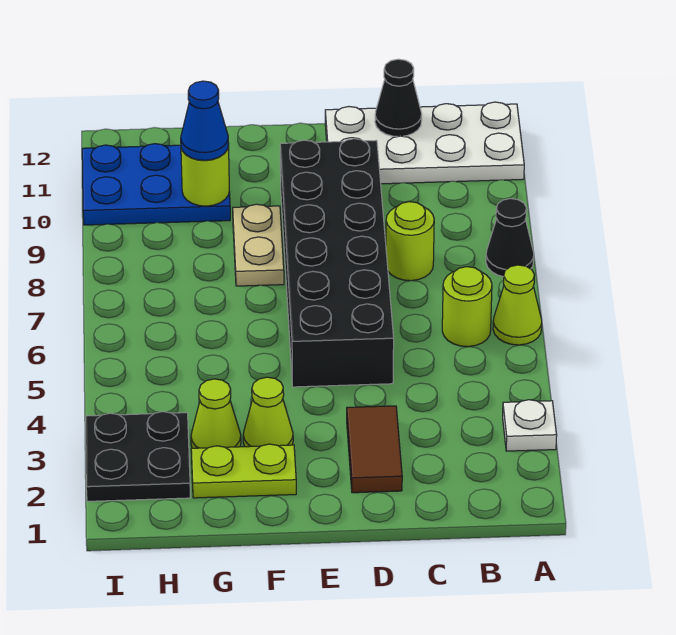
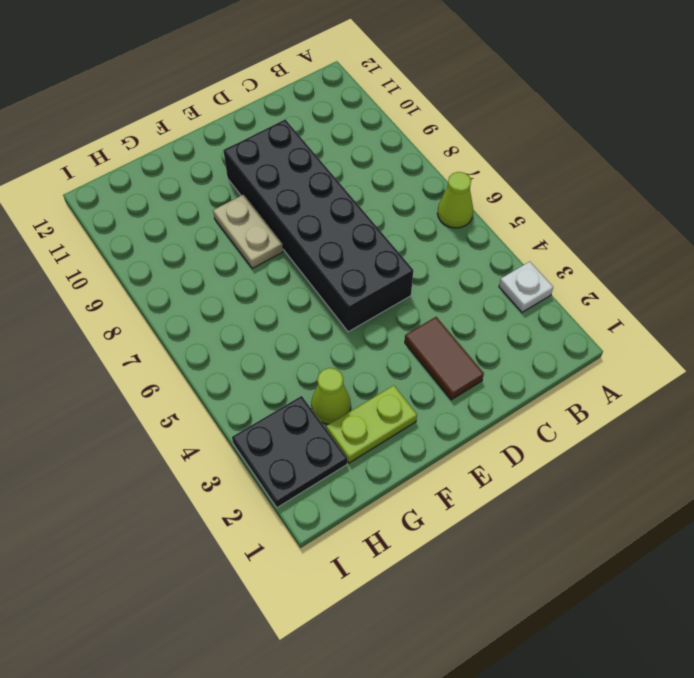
none -> black cone A8 level 1
none -> white plate A11:D12 level 1
none -> lime round brick B6 level 1

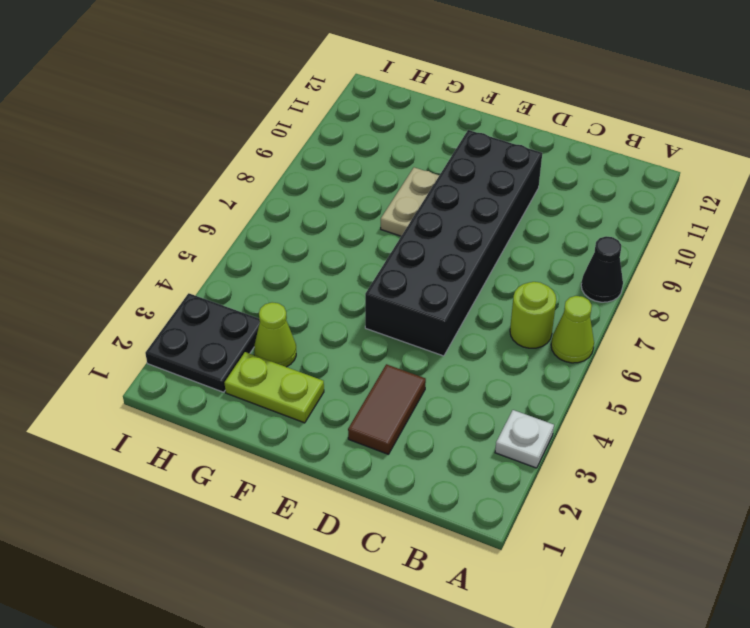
none -> white plate A11:D12 level 1
none -> lime round brick C8 level 1
none -> lime cone F3 level 1

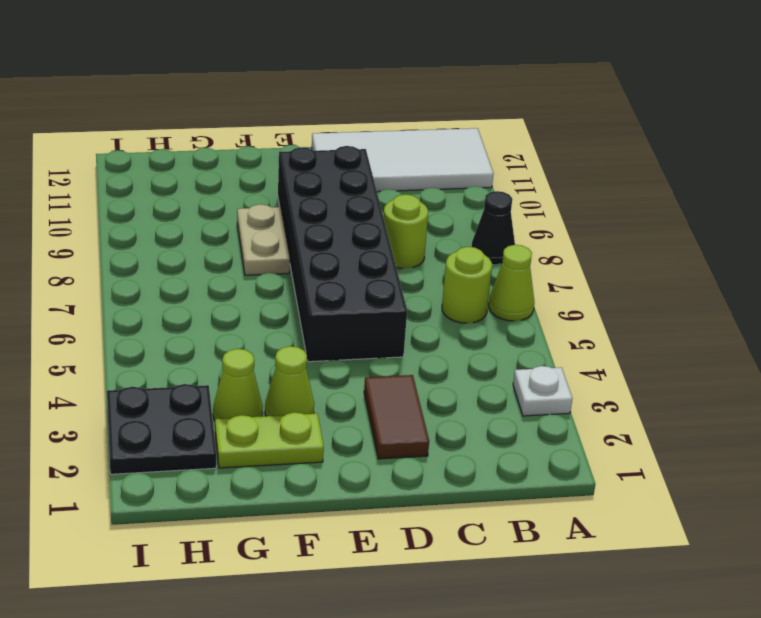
white tile A11:D12 level 1 -> white plate A11:D12 level 1
none -> blue plate G10:I11 level 1
none -> black cone C12 level 2
none -> lime round brick G10 level 2

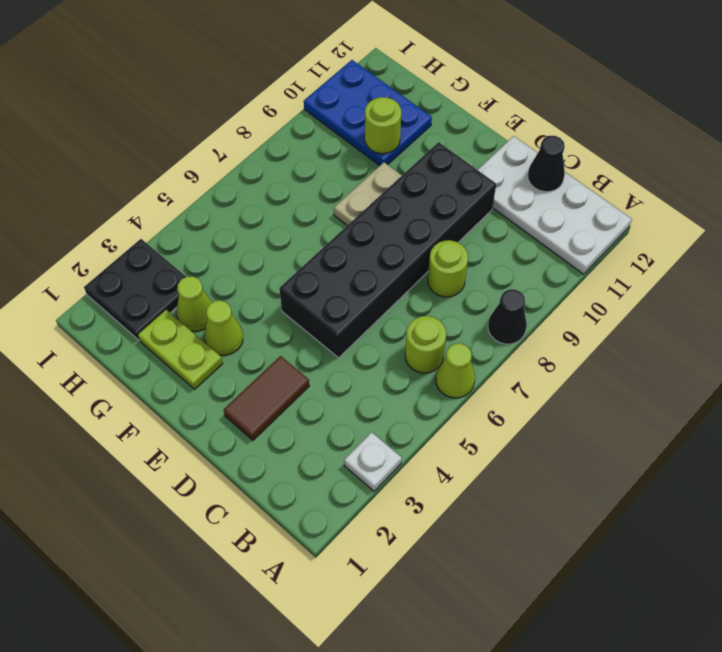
none -> blue cone G10 level 3

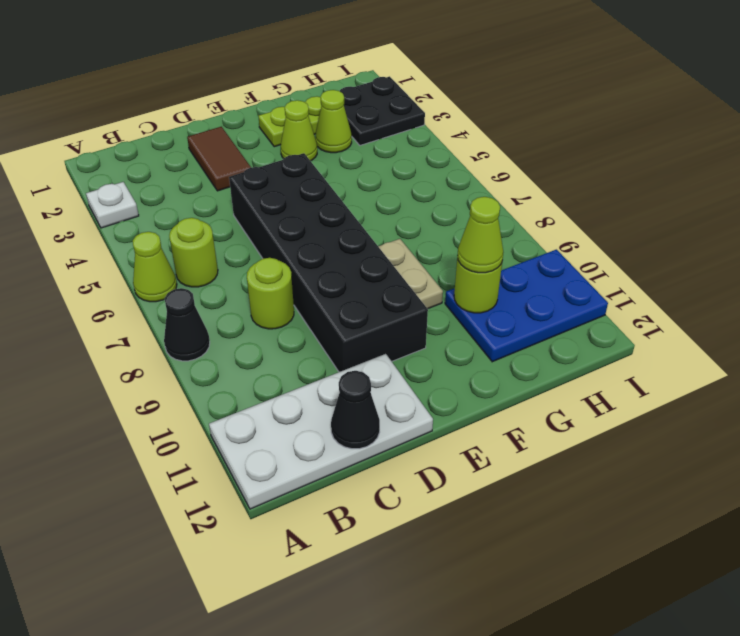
lime cone G10 level 3 -> blue cone G10 level 3

